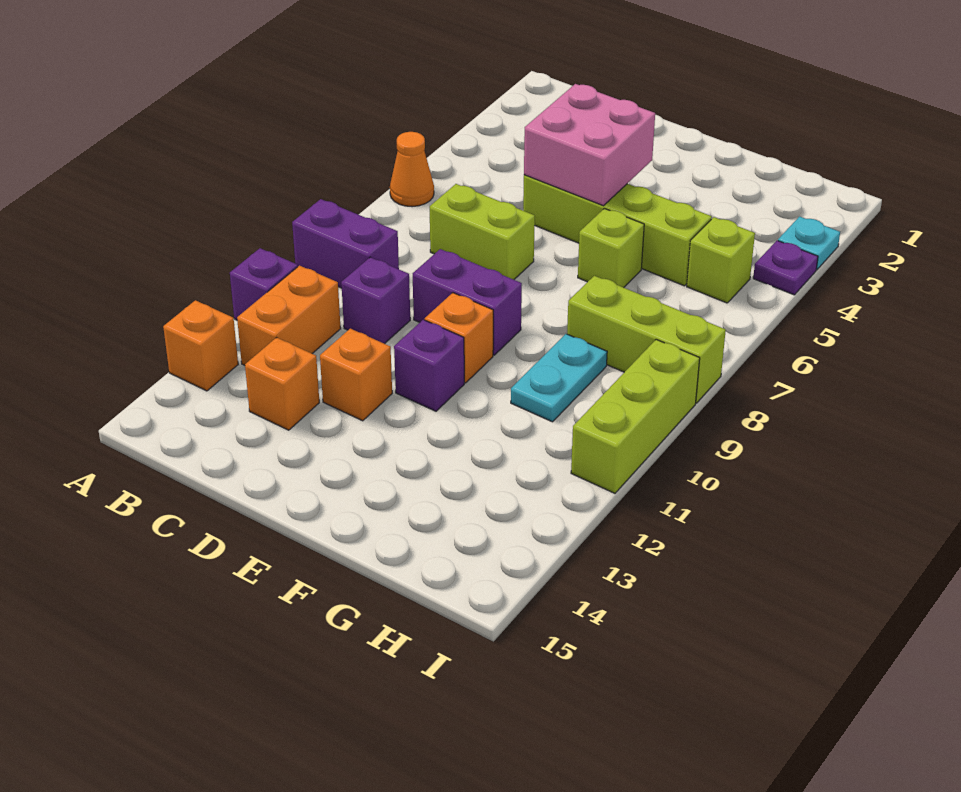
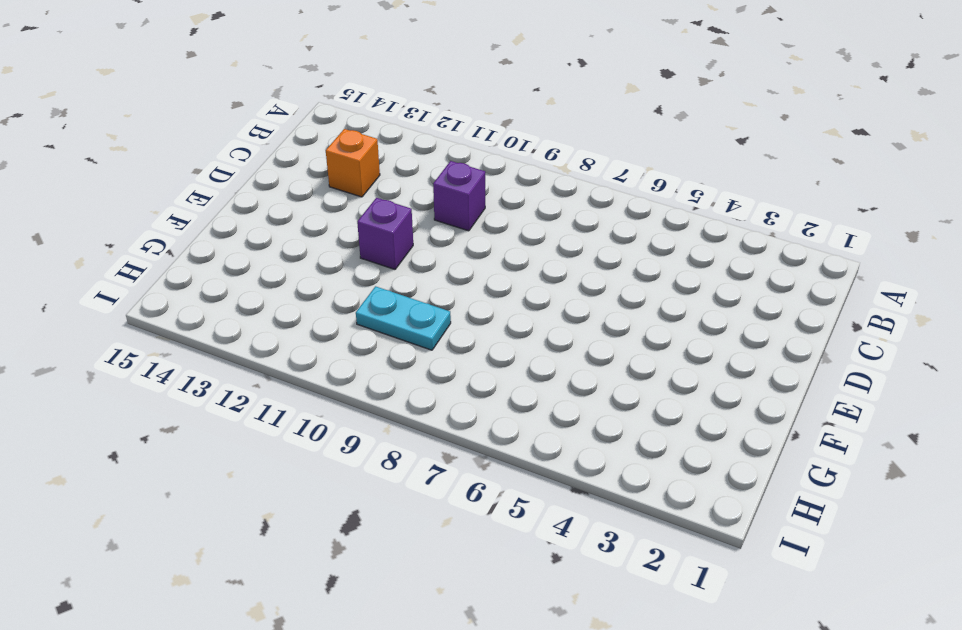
none -> orange cone A6 level 1
none -> purple brick A9:B9 level 1
none -> purple brick A11 level 1

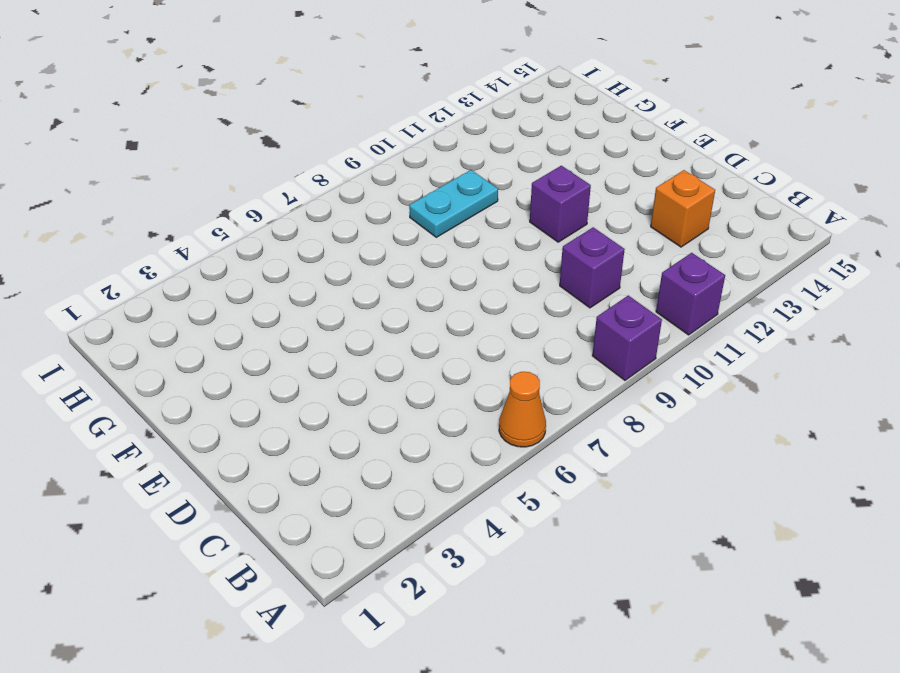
purple brick A9 level 1 -> purple brick A9:B9 level 1
none -> orange brick A13 level 1
none -> orange brick B11:B12 level 1
none -> lime brick C7:D7 level 1

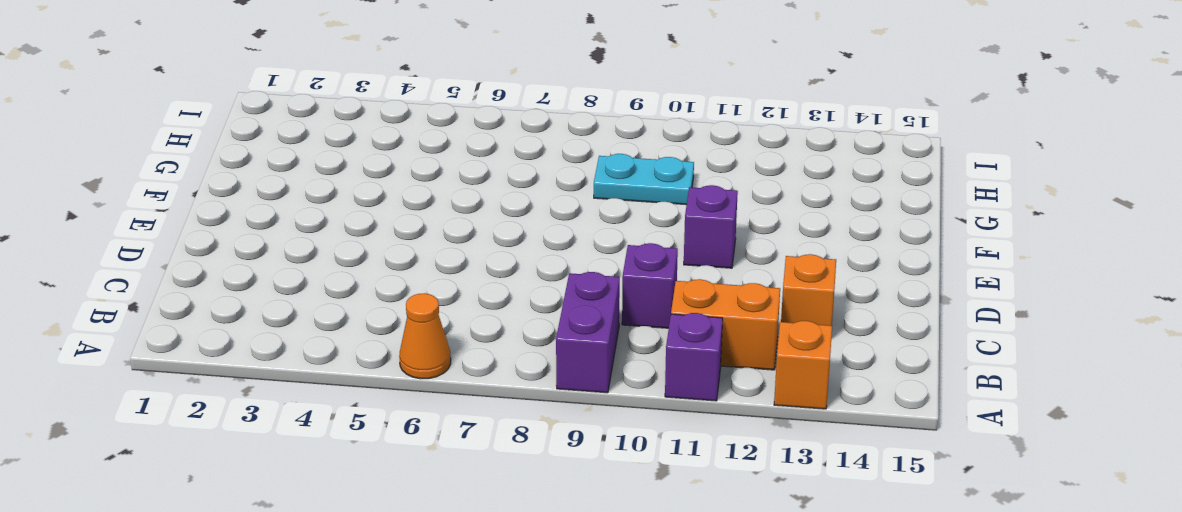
none -> lime brick C7:D7 level 1
none -> lime brick D5:G5 level 1
none -> purple brick D9:E9 level 1

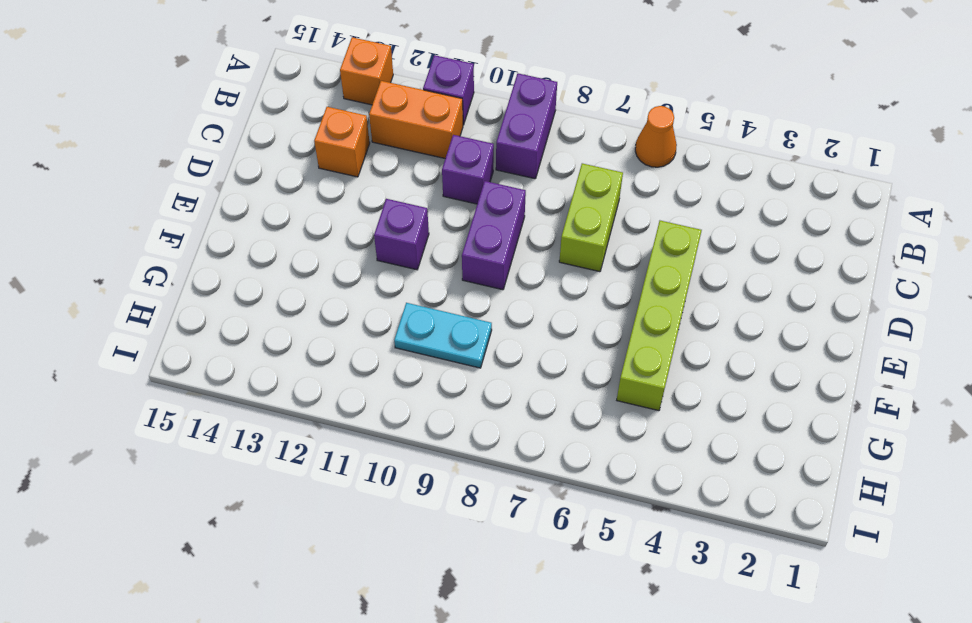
none -> orange brick D12 level 1
none -> orange brick E10 level 1
none -> lime brick F6 level 1

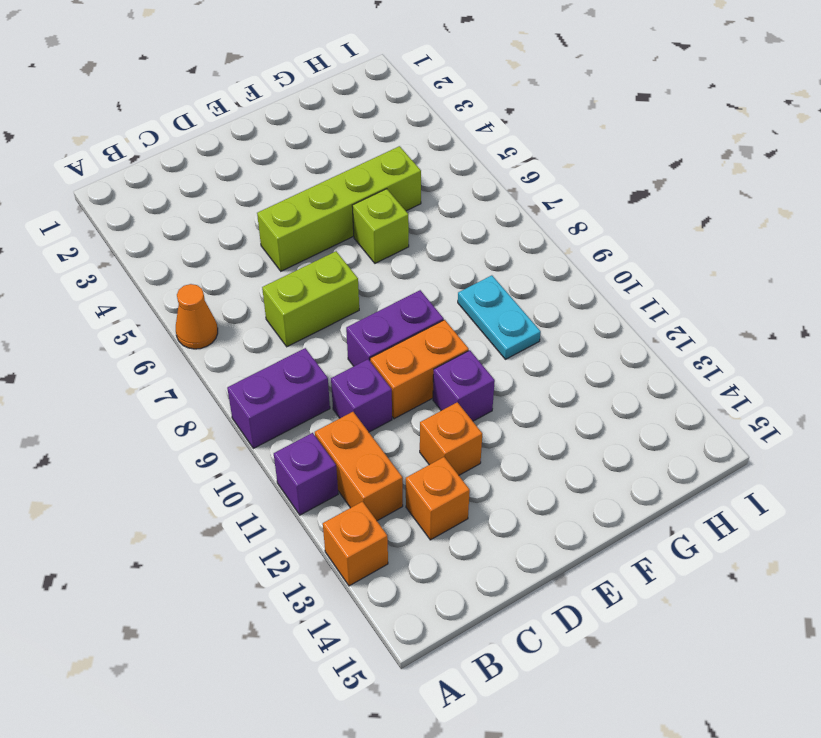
orange brick D10:E10 level 1 -> orange brick E10 level 1
none -> lime brick G8:I8 level 1
none -> lime brick H5 level 1
none -> cyan plate I3 level 1

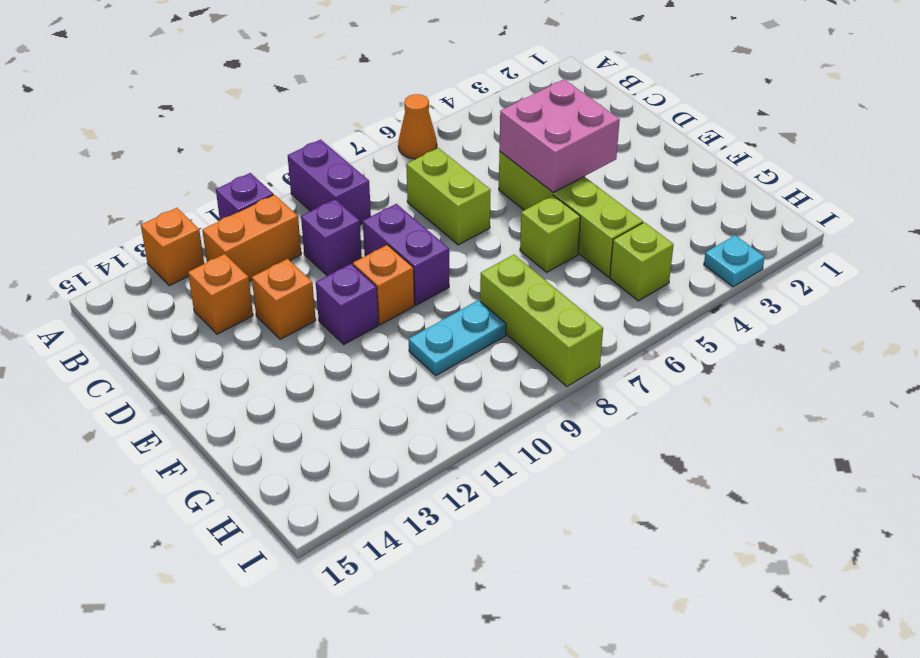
none -> purple plate I4 level 1
none -> lime brick I9:I11 level 1

